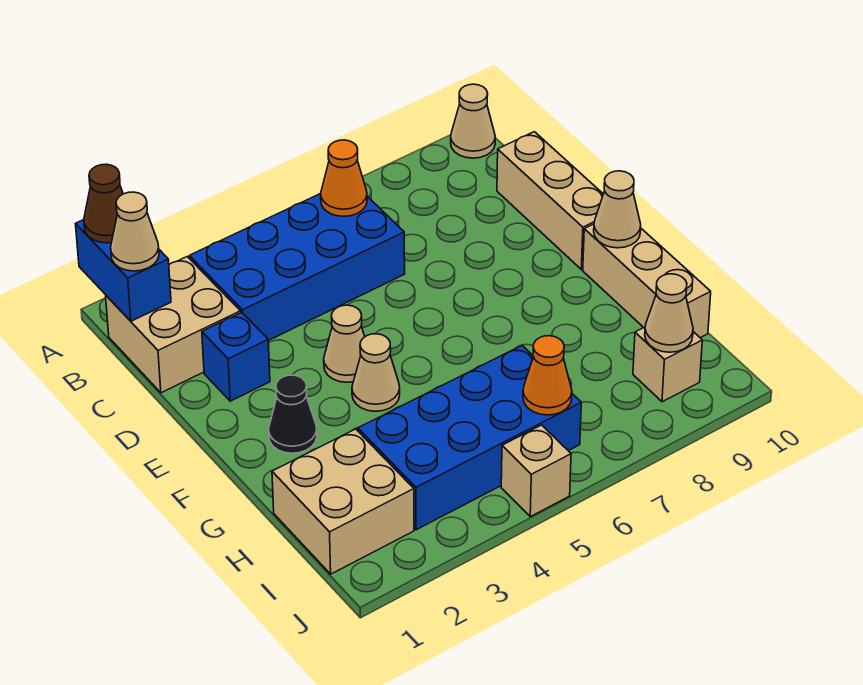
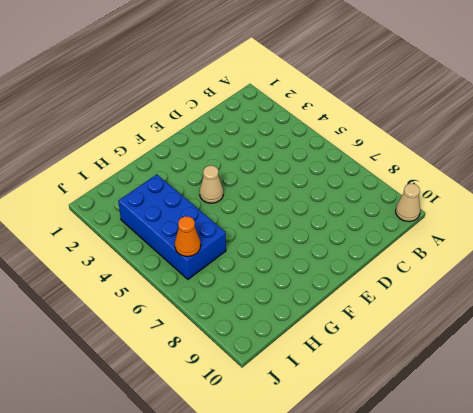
none -> tan brick B1:C2 level 1
none -> blue brick B3:C6 level 1
none -> tan brick C10:E10 level 1

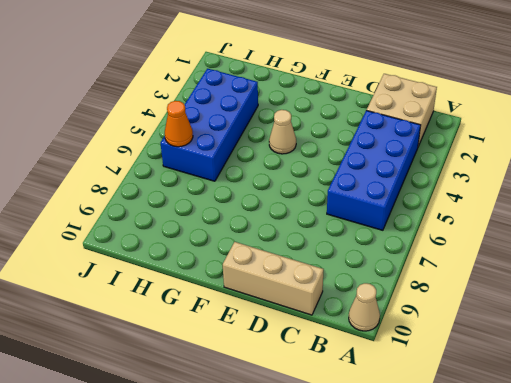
none -> blue brick D2 level 1
none -> tan cone E4 level 1
none -> black cone F2 level 1

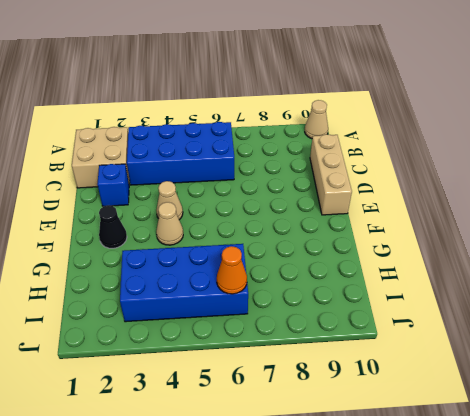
none -> tan brick F10:H10 level 1
none -> tan brick H1:I2 level 1
none -> tan brick I9 level 1

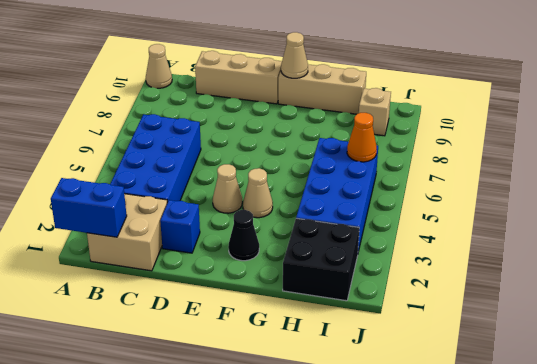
black brick H1:I2 level 1 -> tan brick H1:I2 level 1
none -> tan brick J5 level 1
none -> orange cone B6 level 2
none -> tan cone I9 level 2

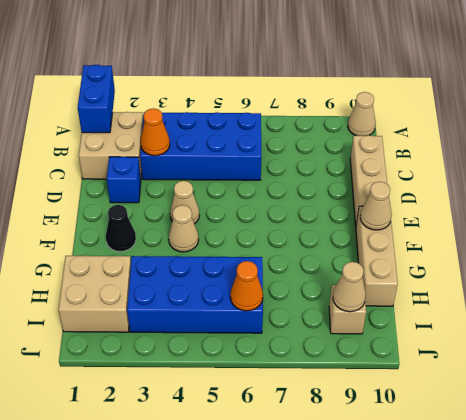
orange cone C3 level 2 -> orange cone B6 level 2
none -> tan brick J5 level 1
none -> brown cone A1 level 3
none -> tan cone B1 level 3

